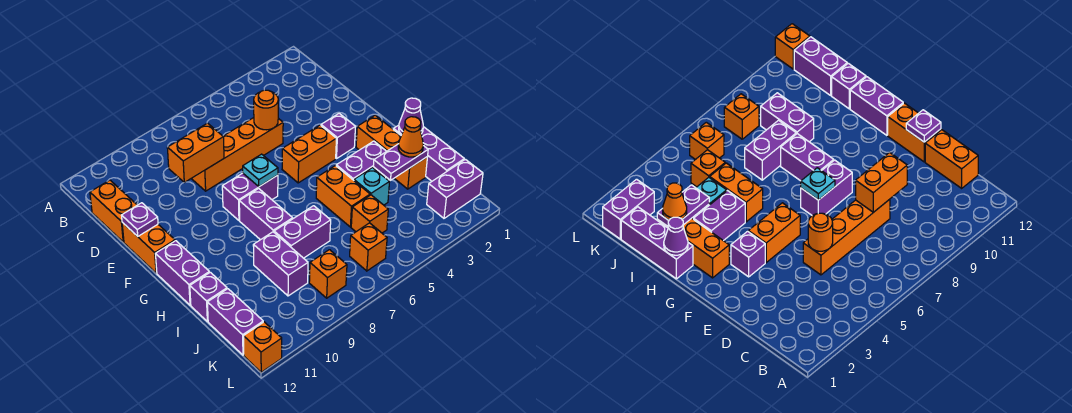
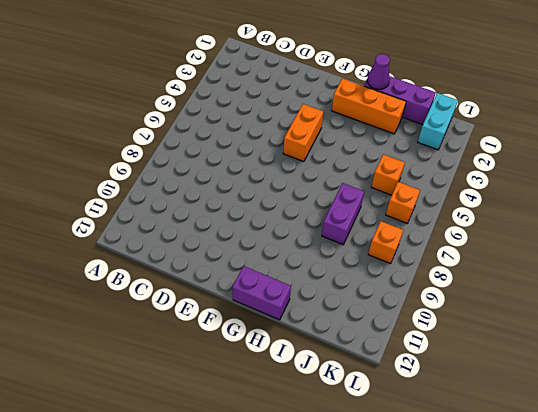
cyan brick K1:K2 level 1 -> purple brick K1:K2 level 1
none -> orange brick C12:D12 level 1
none -> orange brick D5:D8 level 1
none -> orange brick E12:F12 level 1

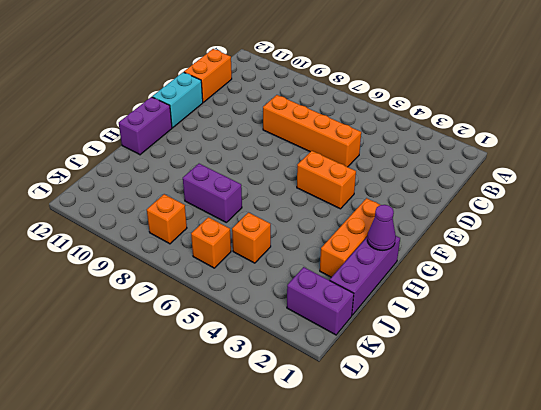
cyan brick E12:F12 level 1 -> orange brick E12:F12 level 1
none -> purple brick F3 level 1
none -> purple brick F7:F8 level 1
none -> purple brick G8:H8 level 1

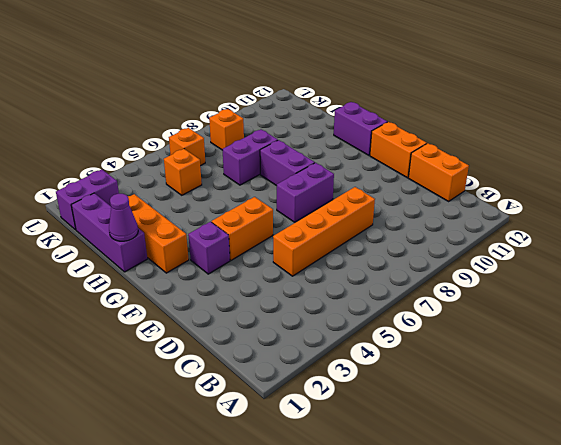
none -> purple brick H3:H4 level 1
none -> orange brick H5:I5 level 1
none -> cyan brick I4 level 1

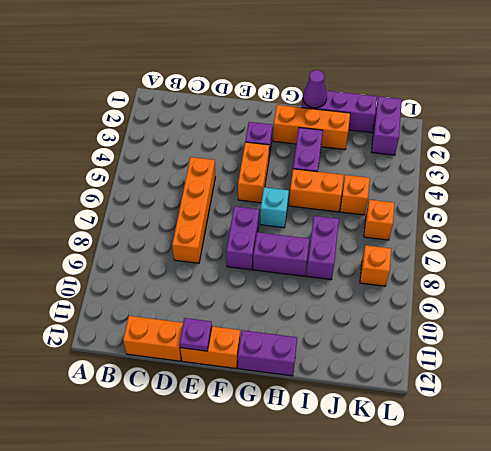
cyan brick G6 level 1 -> cyan brick I4 level 1
none -> purple brick I9:J9 level 1
none -> purple brick I12 level 1
none -> purple brick J12:K12 level 1

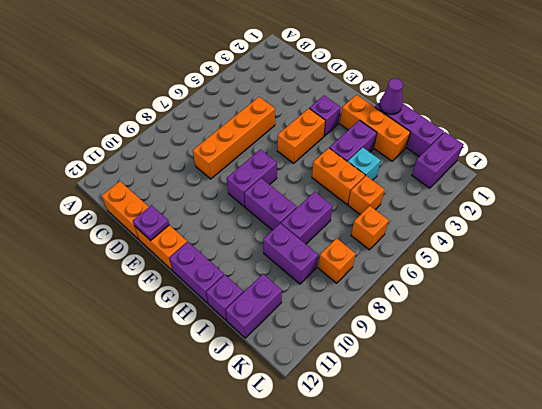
purple brick J11:J12 level 1 -> purple brick J12:K12 level 1
none -> orange brick L12 level 1
none -> orange round brick D5 level 2
none -> orange brick D8:D9 level 2

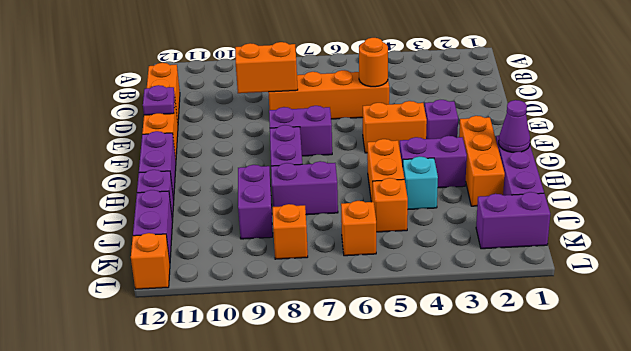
none -> cyan plate F7 level 2
none -> purple plate I2:I3 level 2
none -> orange cone I2 level 3

